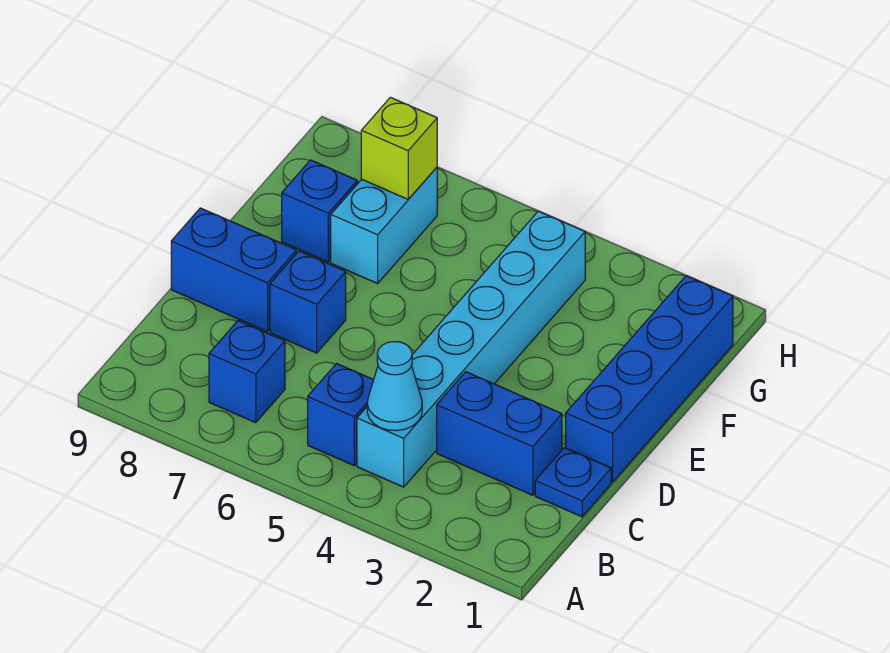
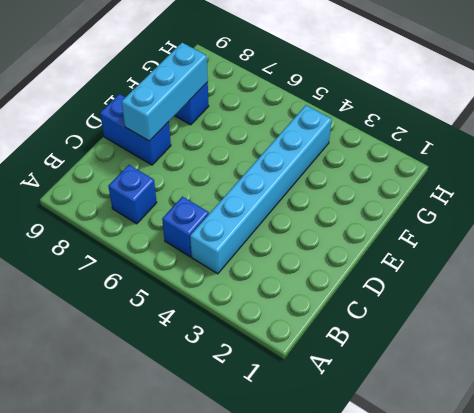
cyan brick D8:F8 level 2 -> none
none -> blue plate C1 level 1
none -> blue brick C2:C3 level 1
none -> blue brick D1:G1 level 1

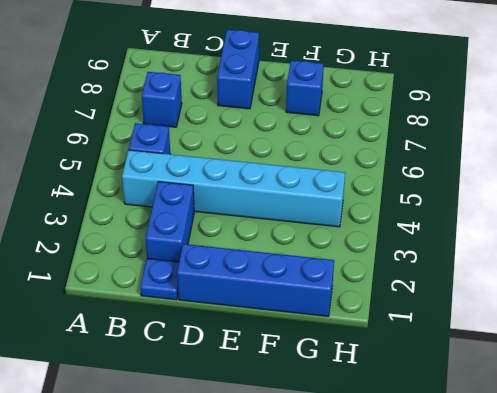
none -> blue brick D7 level 1
none -> cyan brick F7:G7 level 1
none -> cyan cone B4 level 2

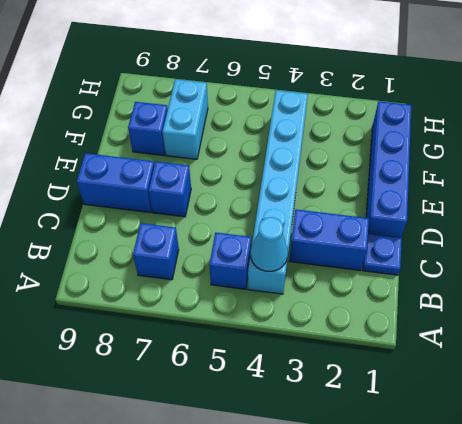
none -> lime brick G7 level 2

